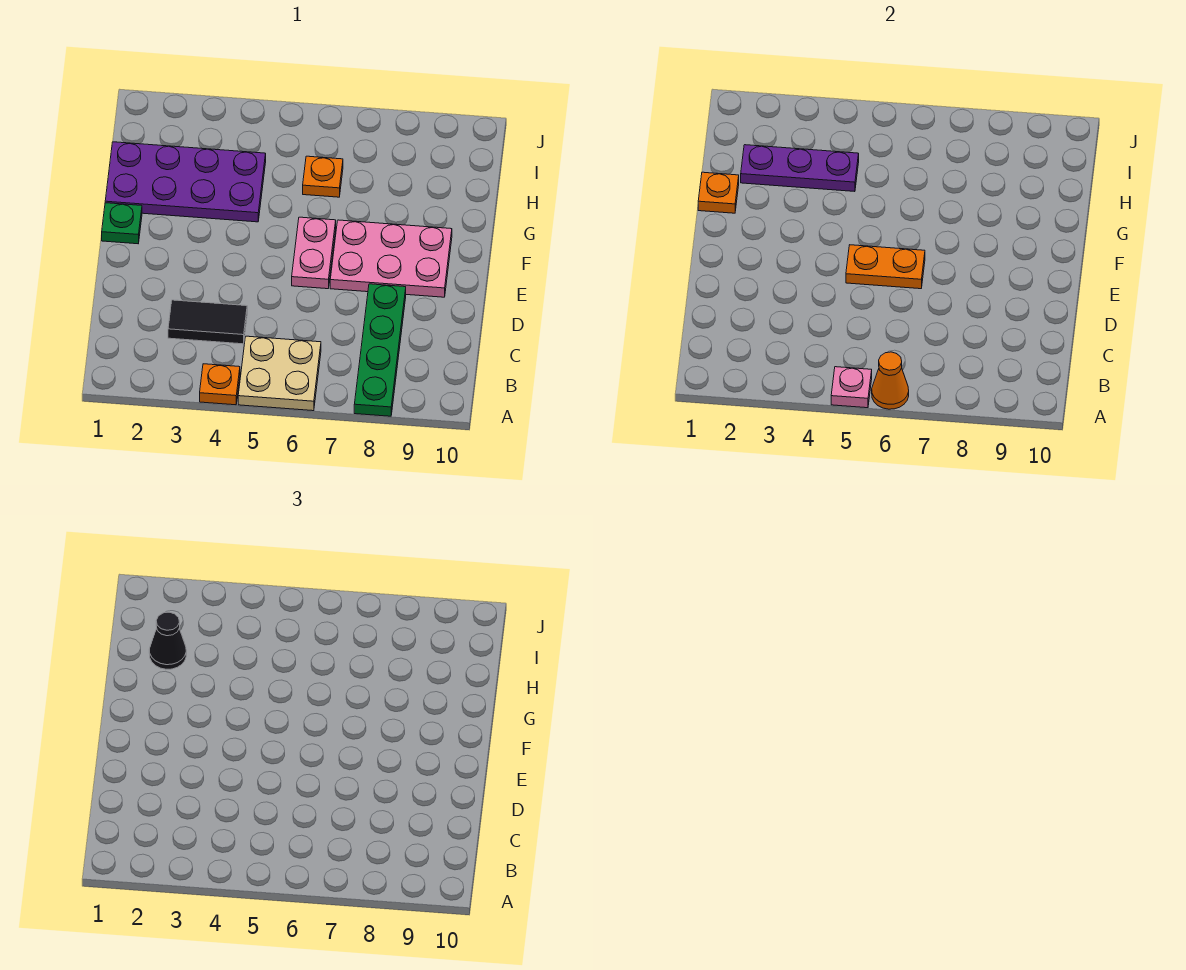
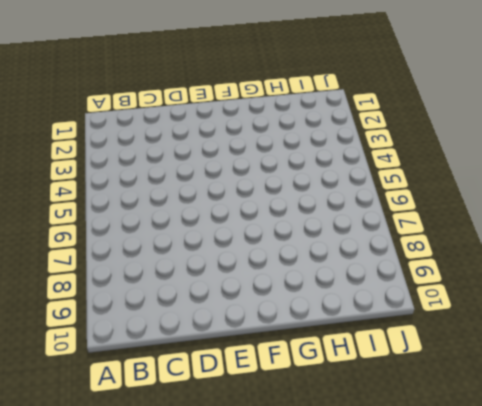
none -> orange plate A4 level 1
none -> tan plate A5:B6 level 1
none -> green plate A8:D8 level 1

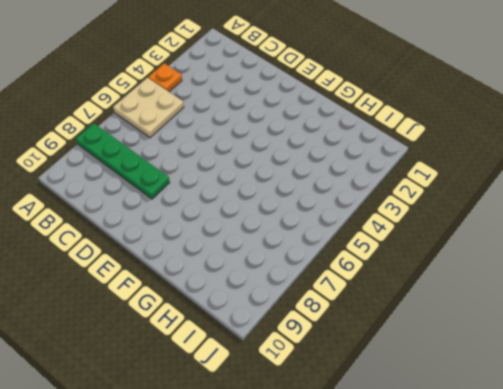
none -> black tile C3:C4 level 1
none -> pink plate E6:F6 level 1
none -> pink plate E7:F9 level 1

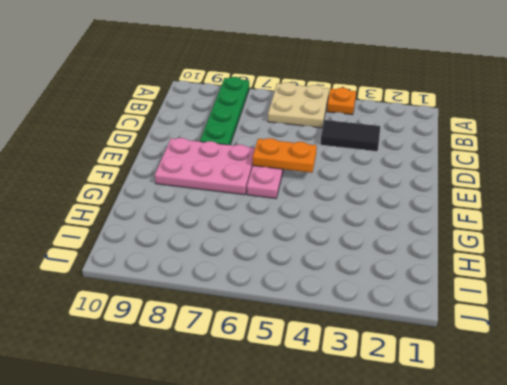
none -> green plate F1 level 1
none -> purple plate G1:H4 level 1
none -> orange plate H6 level 1

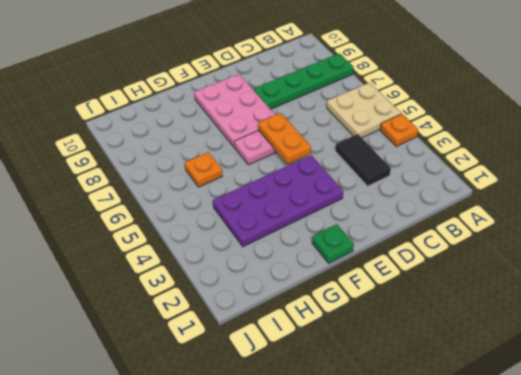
purple plate E3:H4 level 1 -> purple plate G1:H4 level 1
none -> pink plate A5 level 2
none -> orange cone A6 level 2
none -> orange plate G1 level 2

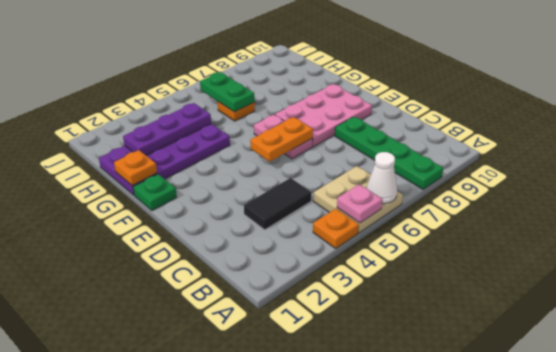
white cone A6 level 2 -> orange cone A6 level 2
green plate H6:I6 level 2 -> none
none -> black cone H2 level 3

